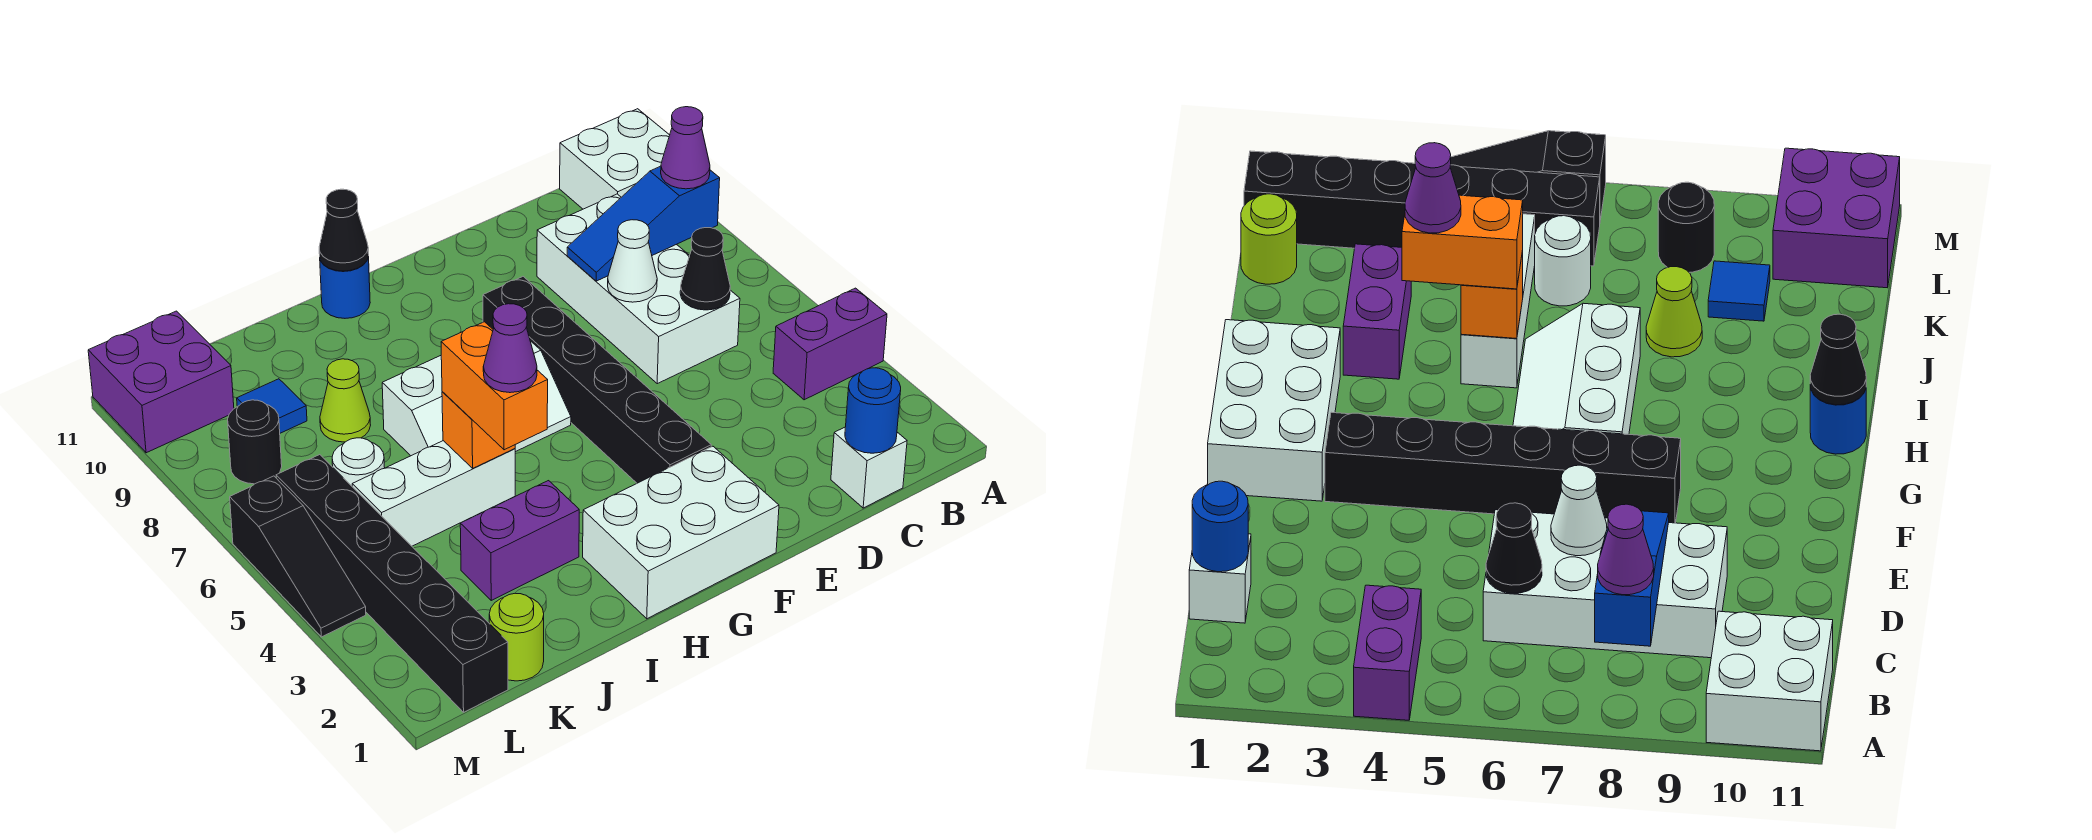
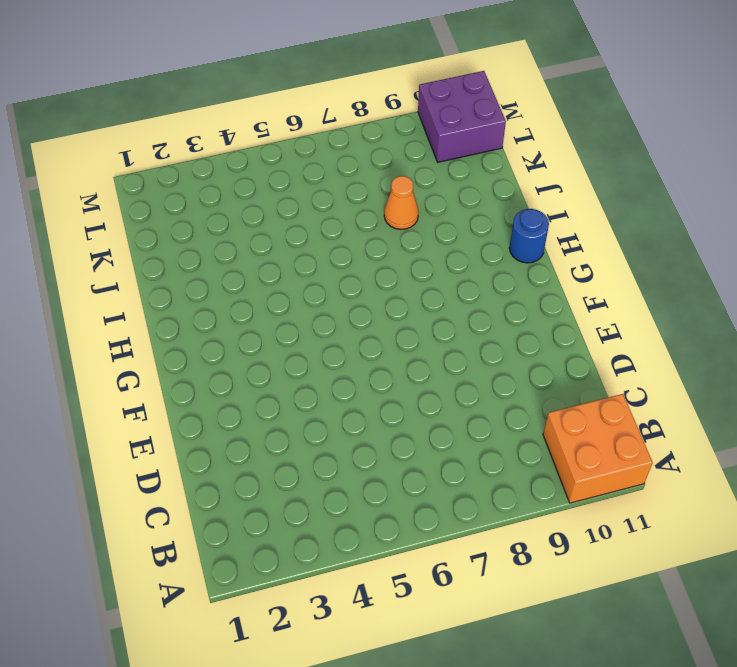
orange brick A10:B11 level 1 -> white brick A10:B11 level 1
orange cone J8 level 1 -> lime cone J8 level 1
none -> purple brick A4:B4 level 1
none -> white brick C1 level 1
none -> white brick C6:D9 level 1

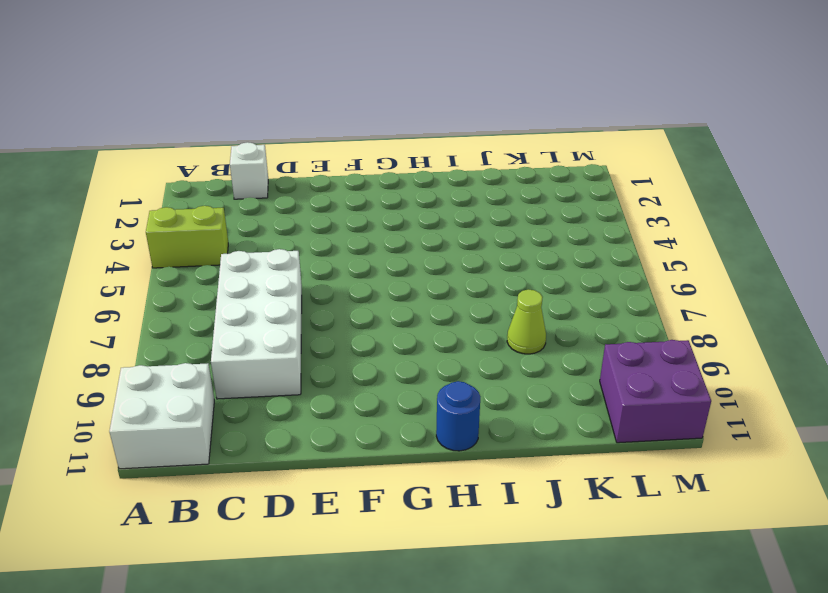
lime brick A4:B4 level 1 -> purple brick A4:B4 level 1
none -> white brick F1:H2 level 1
none -> black brick F3:F8 level 1
none -> white slope G6:I7 level 1 top 7

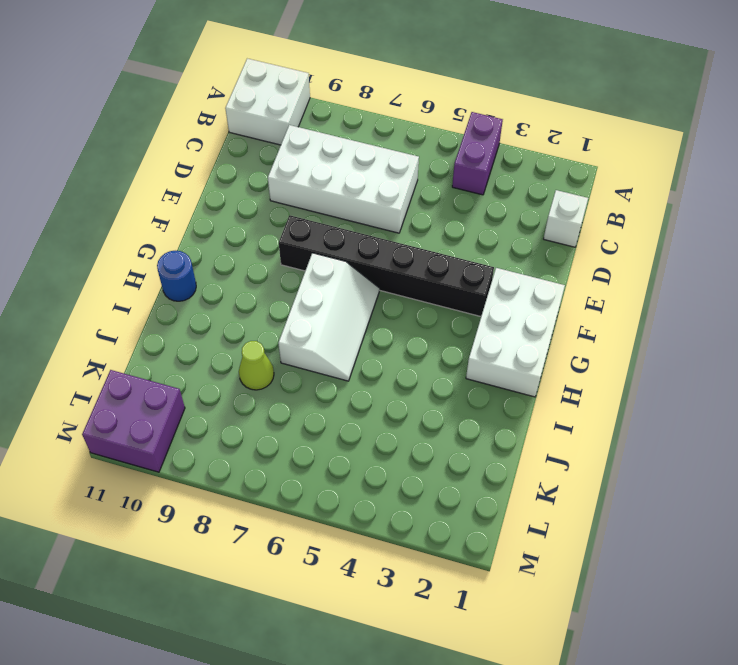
none -> purple brick I3:J3 level 1
none -> white brick I5:K5 level 1
none -> lime round brick K1 level 1

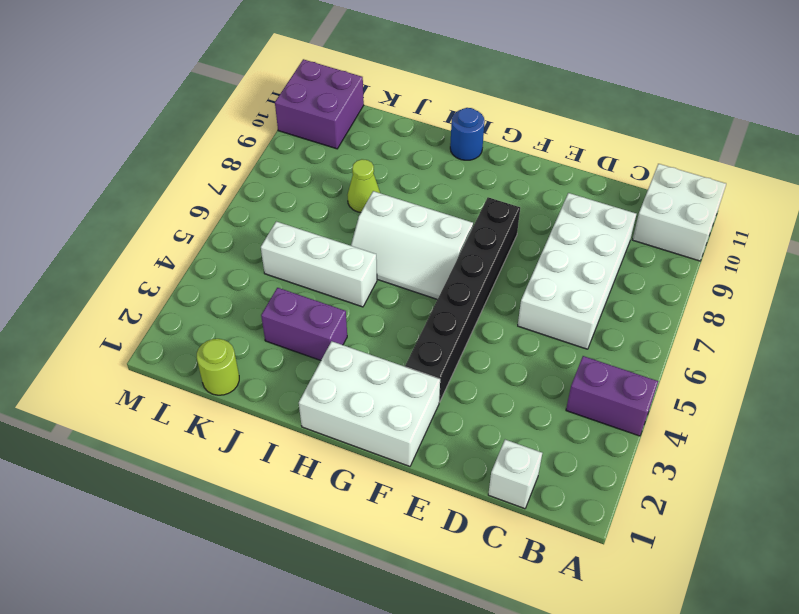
none -> white round brick K6 level 1
none -> blue tile K9 level 1
none -> black brick L1:L6 level 1

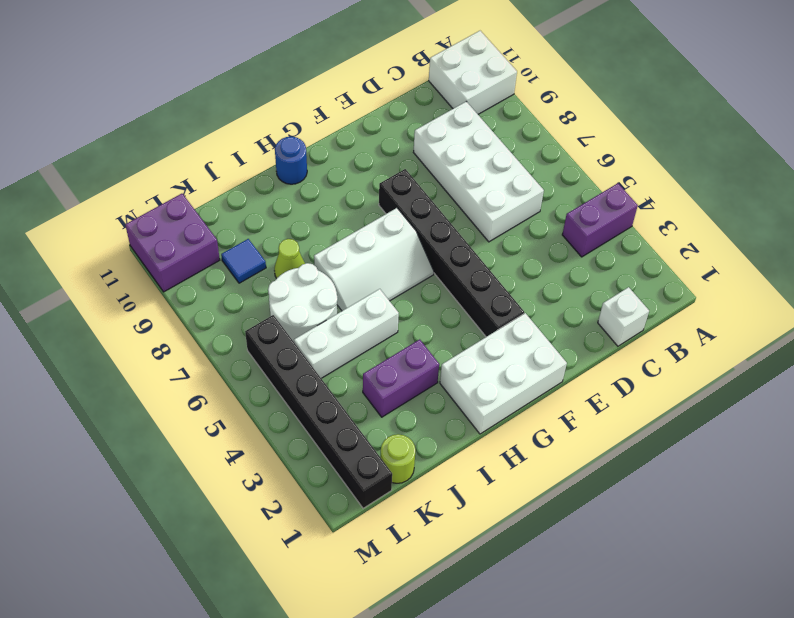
white round brick J6:K7 level 1 -> white round brick K6 level 1
none -> black round brick L8 level 1
none -> black slope M4:M6 level 1 top 6
none -> blue slope B8:D8 level 2 top B

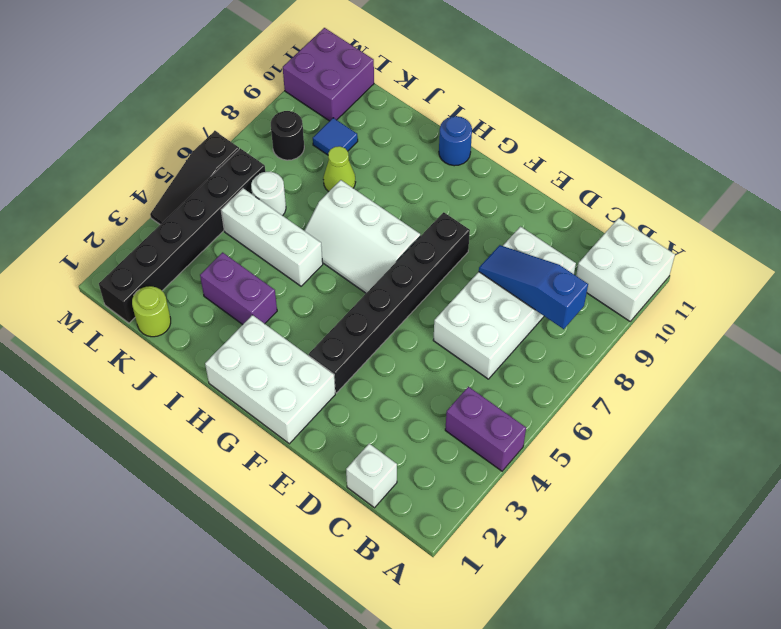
none -> blue round brick C1 level 2
none -> black cone C6 level 2
none -> white cone D7 level 2

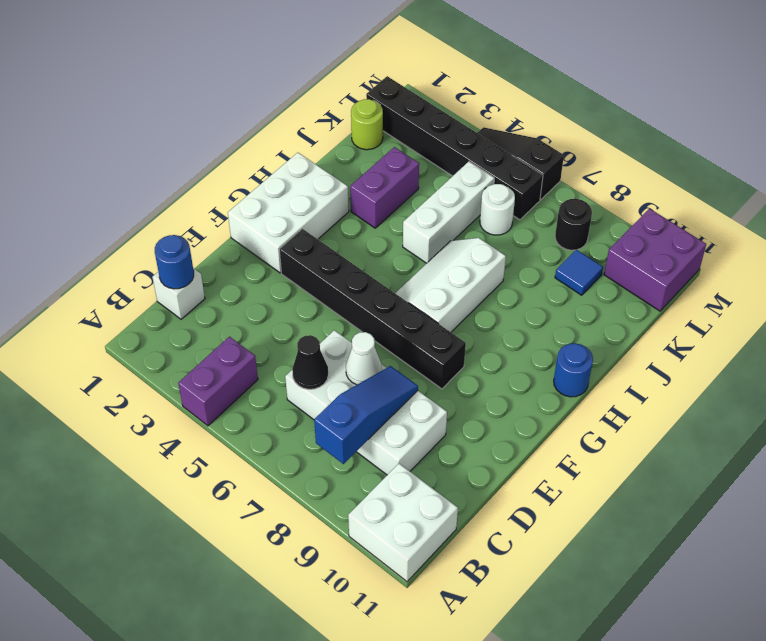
none -> lime cone J8 level 1
none -> black cone H11 level 2
none -> orange brick I5 level 2

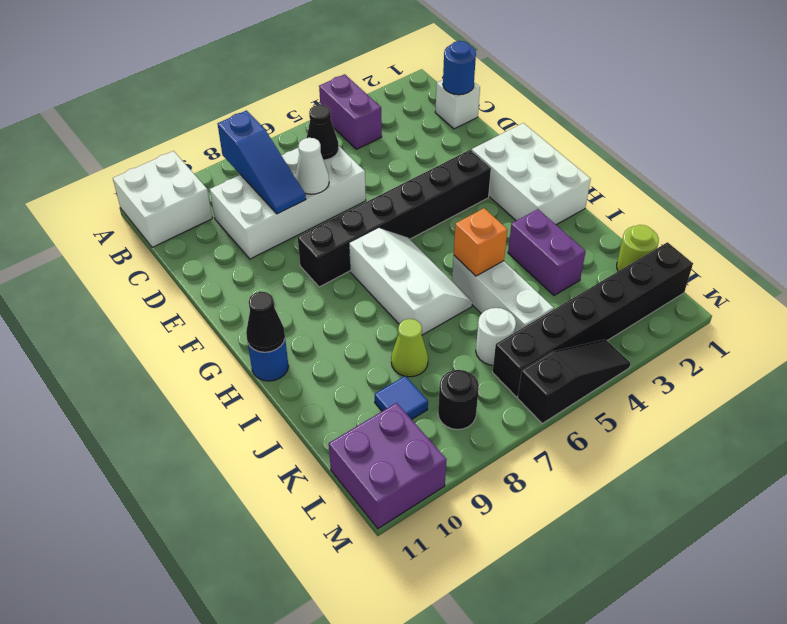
none -> purple cone B8 level 3
none -> orange brick I4:I5 level 3
none -> purple cone I4 level 4

